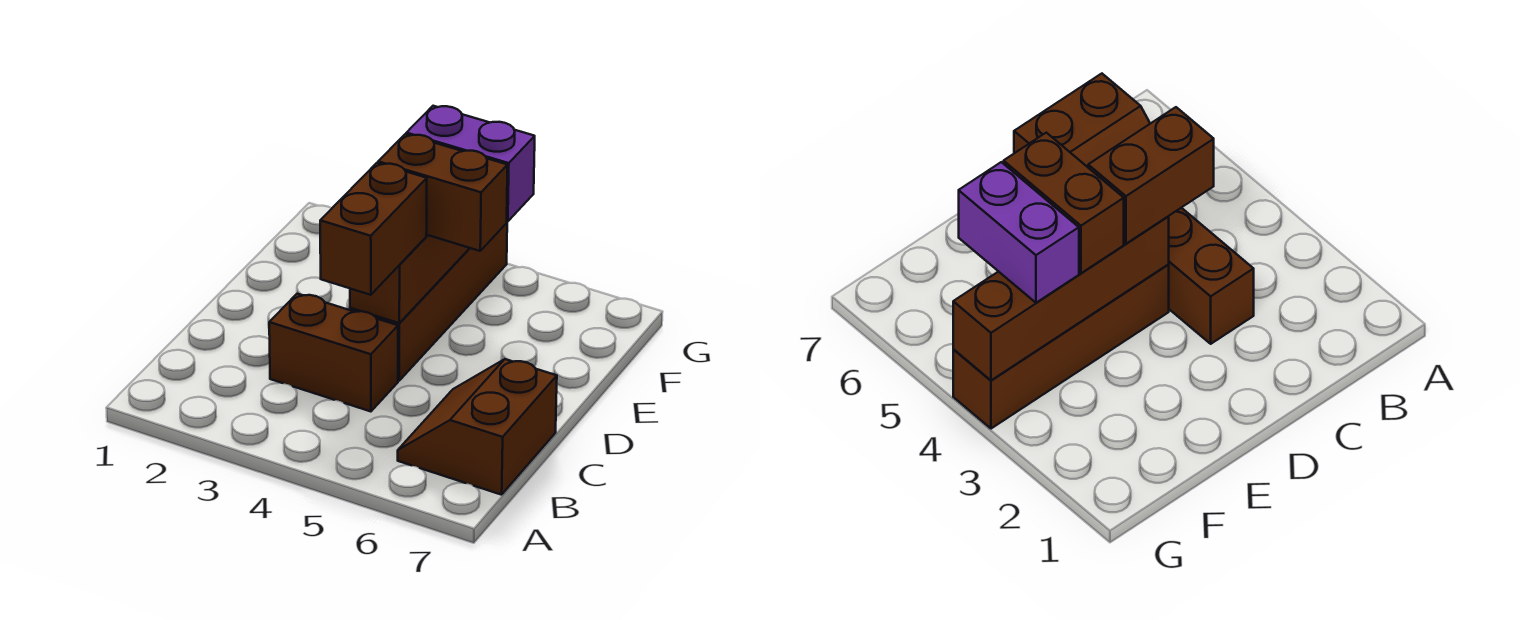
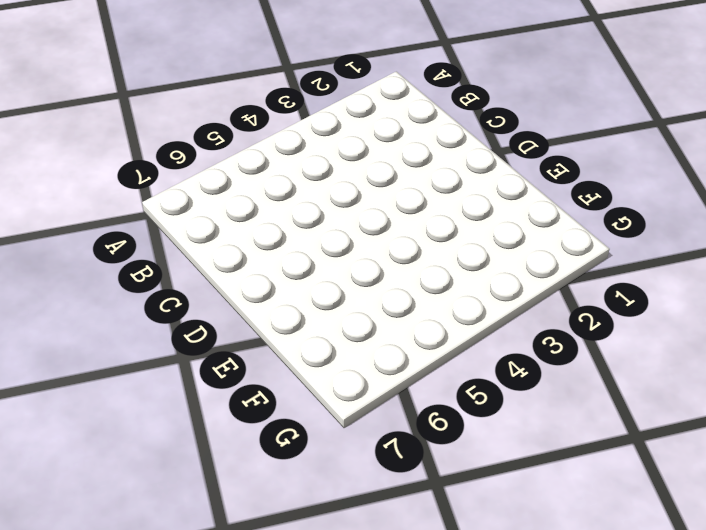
none -> brown slope B6:C7 level 1 top 7
none -> brown brick C3:C4 level 1

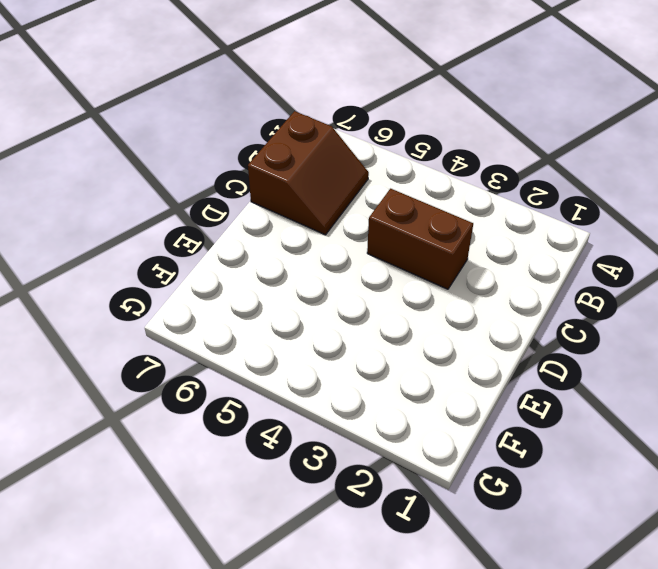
none -> brown brick D4:G4 level 1
none -> brown brick D4:G4 level 2

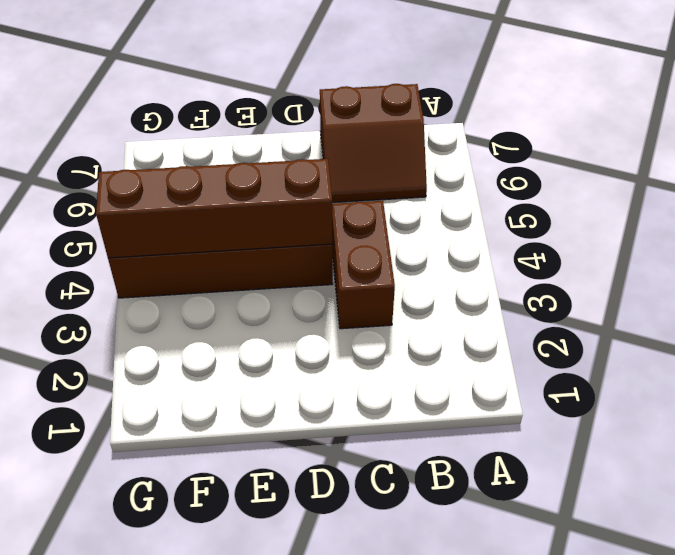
none -> brown brick C4:D4 level 3
none -> brown brick E4:E5 level 3

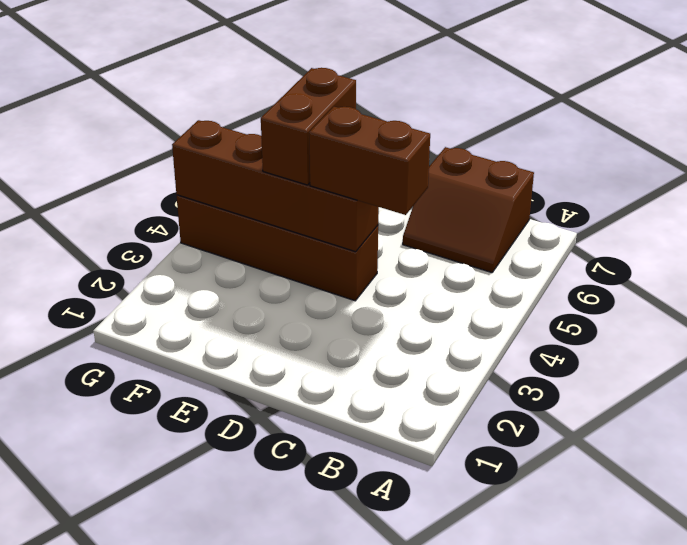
none -> brown brick C3:C4 level 1
none -> purple brick F4:F5 level 3

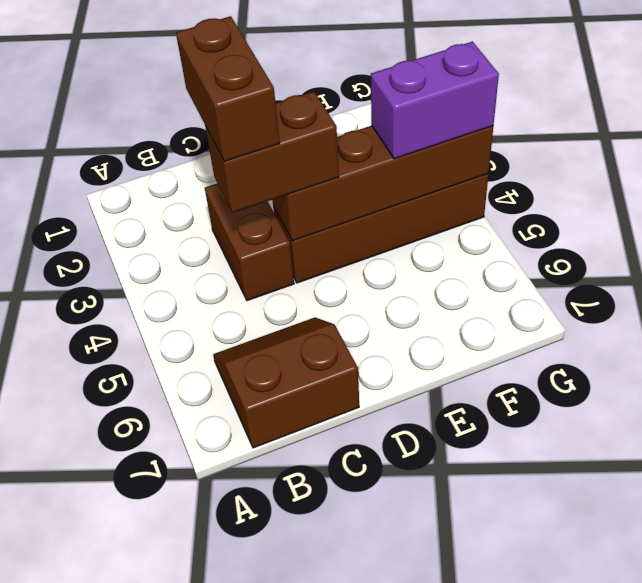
brown brick C3:C4 level 4 -> brown brick E4:E5 level 3
purple brick F4:G4 level 3 -> purple brick F4:F5 level 3

